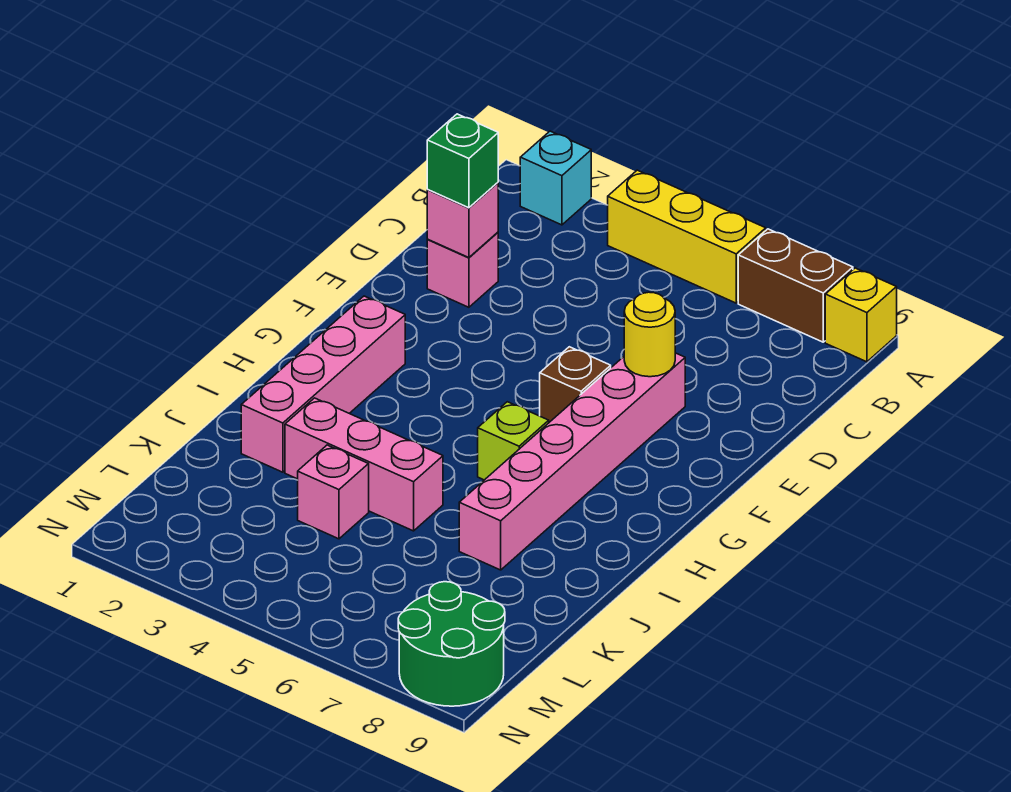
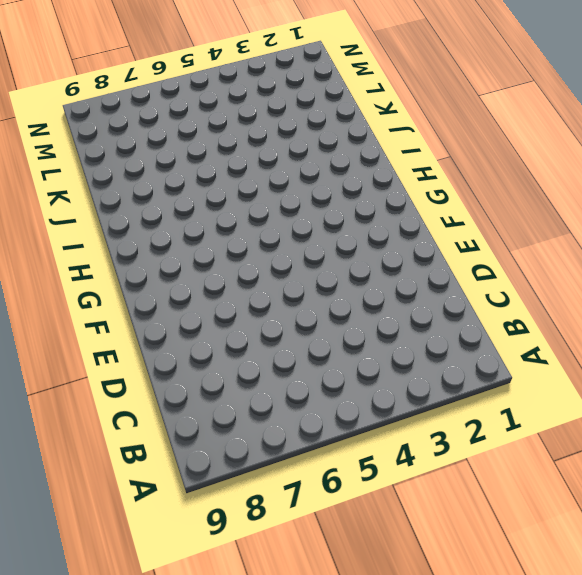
none -> cyan brick A2 level 1
none -> yellow brick A4:A6 level 1
none -> brown brick A7:A8 level 1

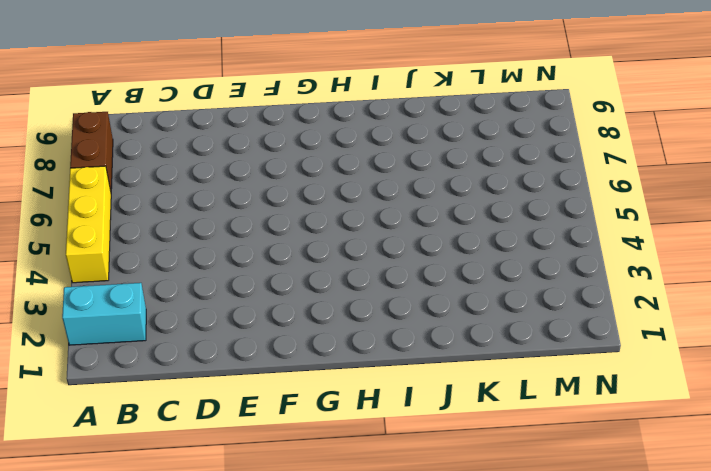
cyan brick A2:B2 level 1 -> cyan brick A2 level 1
none -> yellow brick A9 level 1
none -> pink brick D2 level 1
none -> pink brick E7:J7 level 1

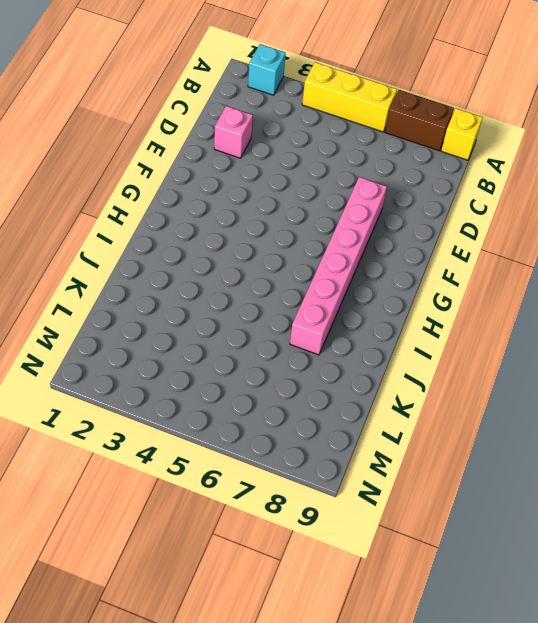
none -> brown brick F6 level 1
none -> pink brick G2:J2 level 1
none -> lime brick H6 level 1

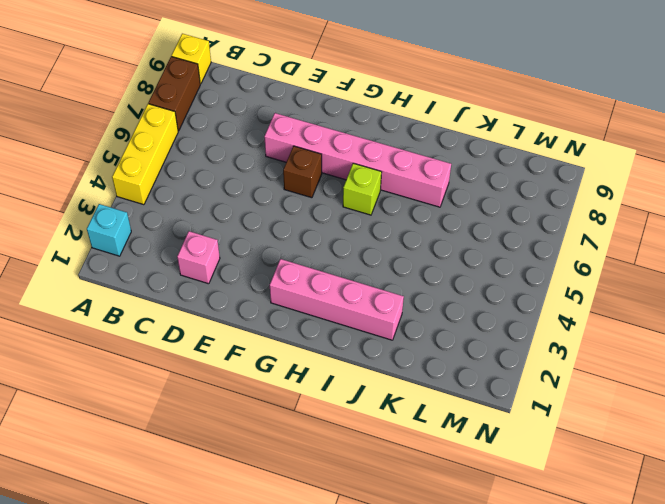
none -> pink brick J3:J5 level 1
none -> pink brick K4 level 1
none -> green round brick M8:N9 level 1

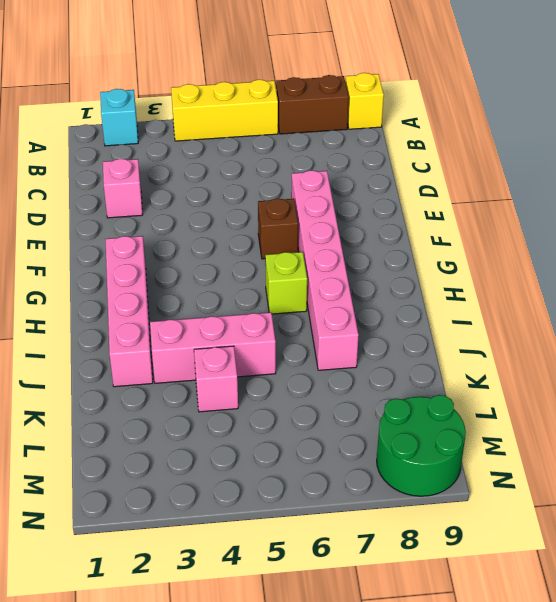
none -> pink brick D2 level 2
none -> yellow round brick E7 level 2
none -> green brick D2 level 3

